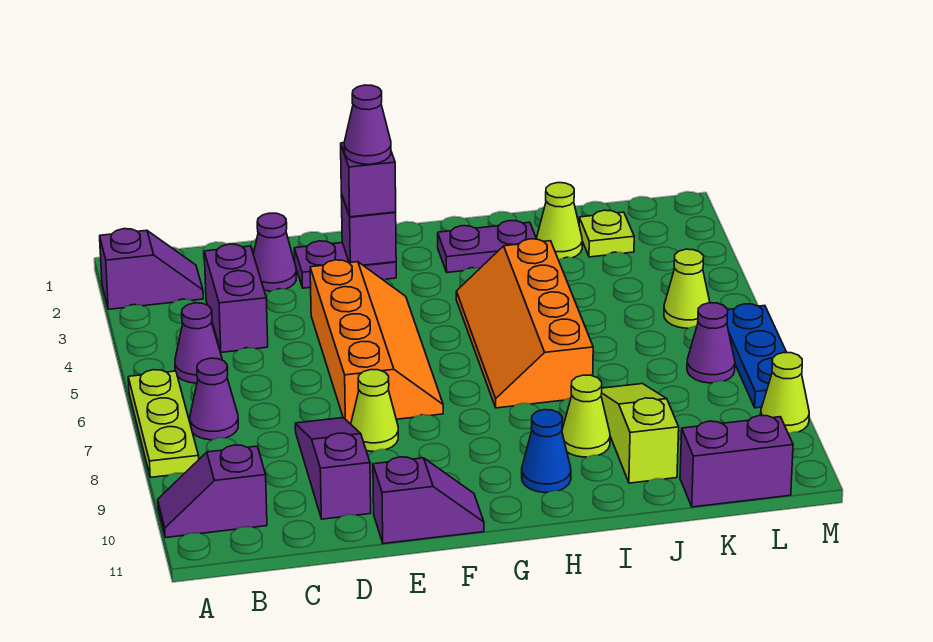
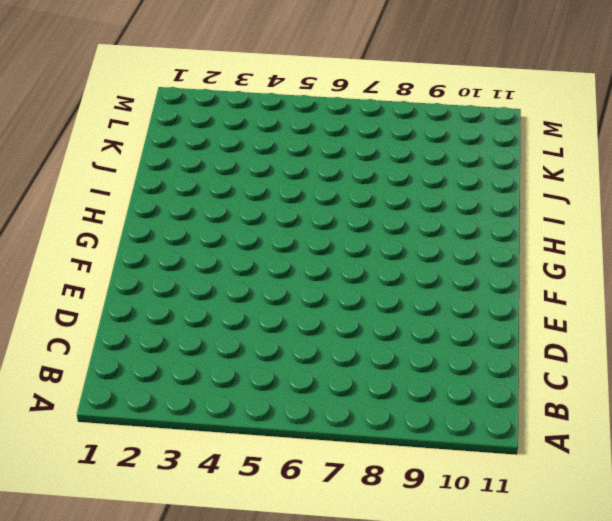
none -> purple slope A2:B2 level 1 top A
none -> lime plate A6:A8 level 1
none -> purple slope A10:B10 level 1 top B

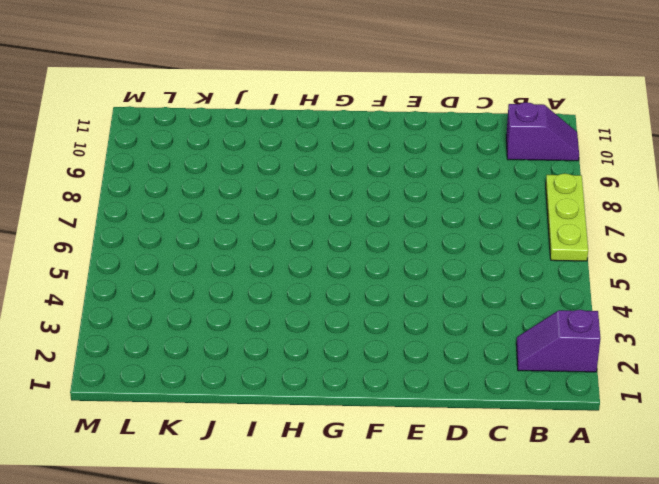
none -> purple cone B5 level 1
none -> purple cone B7 level 1
none -> purple brick C3:C4 level 1

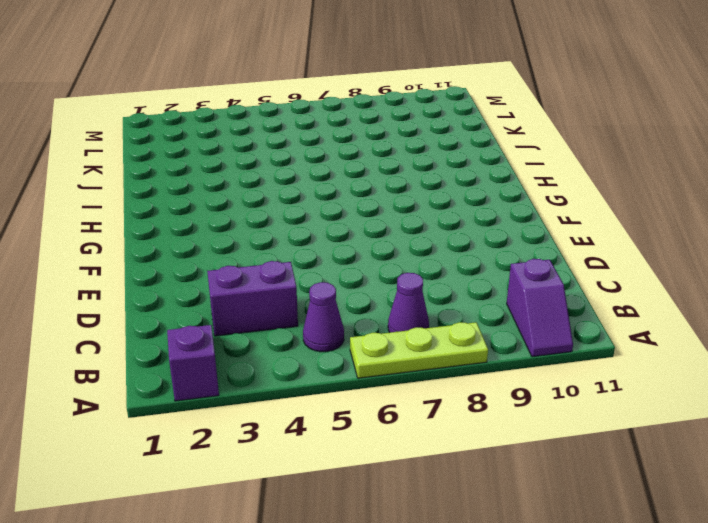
none -> purple cone D2 level 1
none -> purple slope D8:D10 level 1 top 10
none -> purple plate E2:F2 level 1

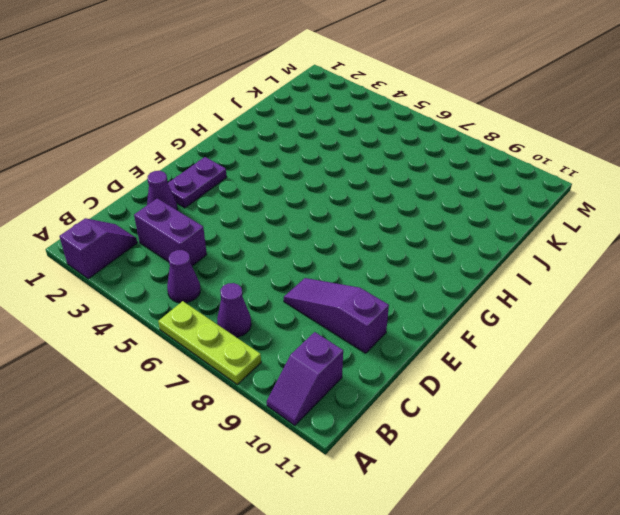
none -> orange slope E4:F7 level 1 top E
none -> lime cone E8 level 1
none -> purple slope E11:F11 level 1 top E

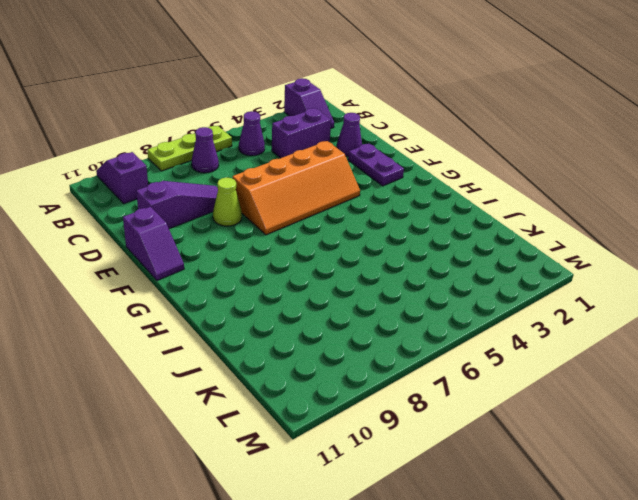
none -> purple plate H2:I2 level 1
none -> orange slope H4:I7 level 1 top I
none -> blue cone H10 level 1

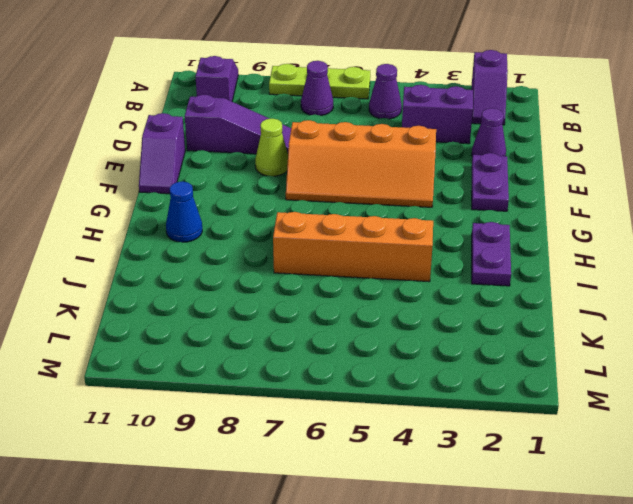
none -> lime cone I9 level 1
none -> lime cone J2 level 1
none -> lime slope J8:J10 level 1 top 10

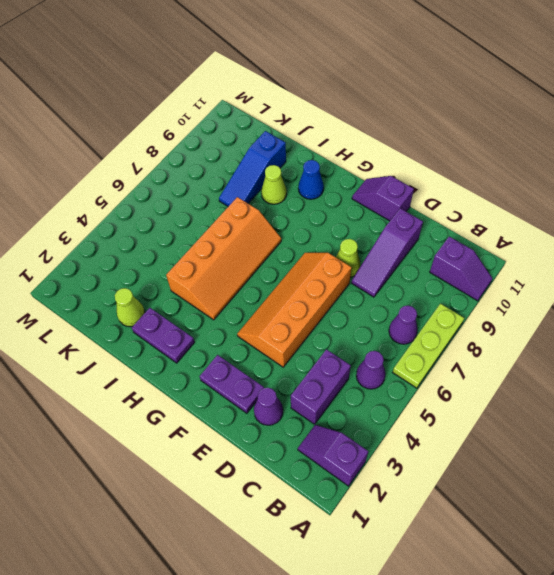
blue slope J8:J10 level 1 top 10 -> lime slope J8:J10 level 1 top 10
none -> lime plate K2 level 1
none -> purple brick K11:L11 level 1
none -> lime cone L5 level 1

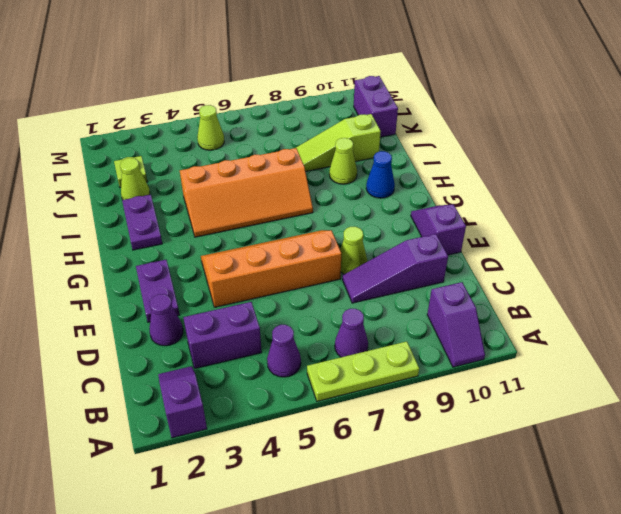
none -> purple cone L7 level 1
none -> blue plate M6:M8 level 1
none -> lime cone M9 level 1

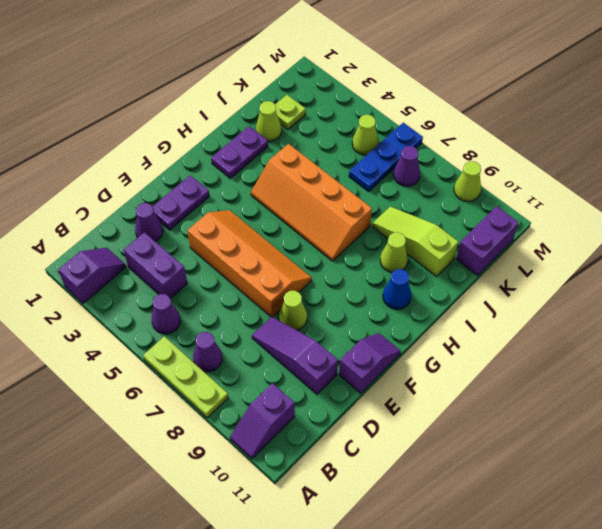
blue plate K6:M6 level 1 -> blue plate M6:M8 level 1
none -> purple brick F2 level 2
none -> purple brick F2 level 3
none -> purple cone F2 level 4

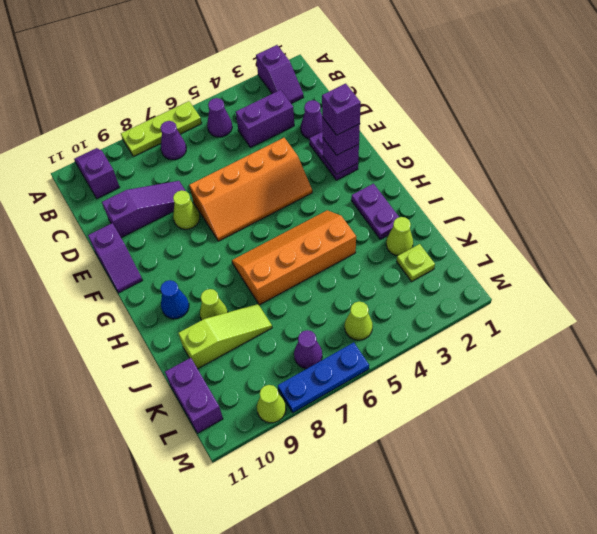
purple brick F2 level 4 -> purple cone F2 level 4

